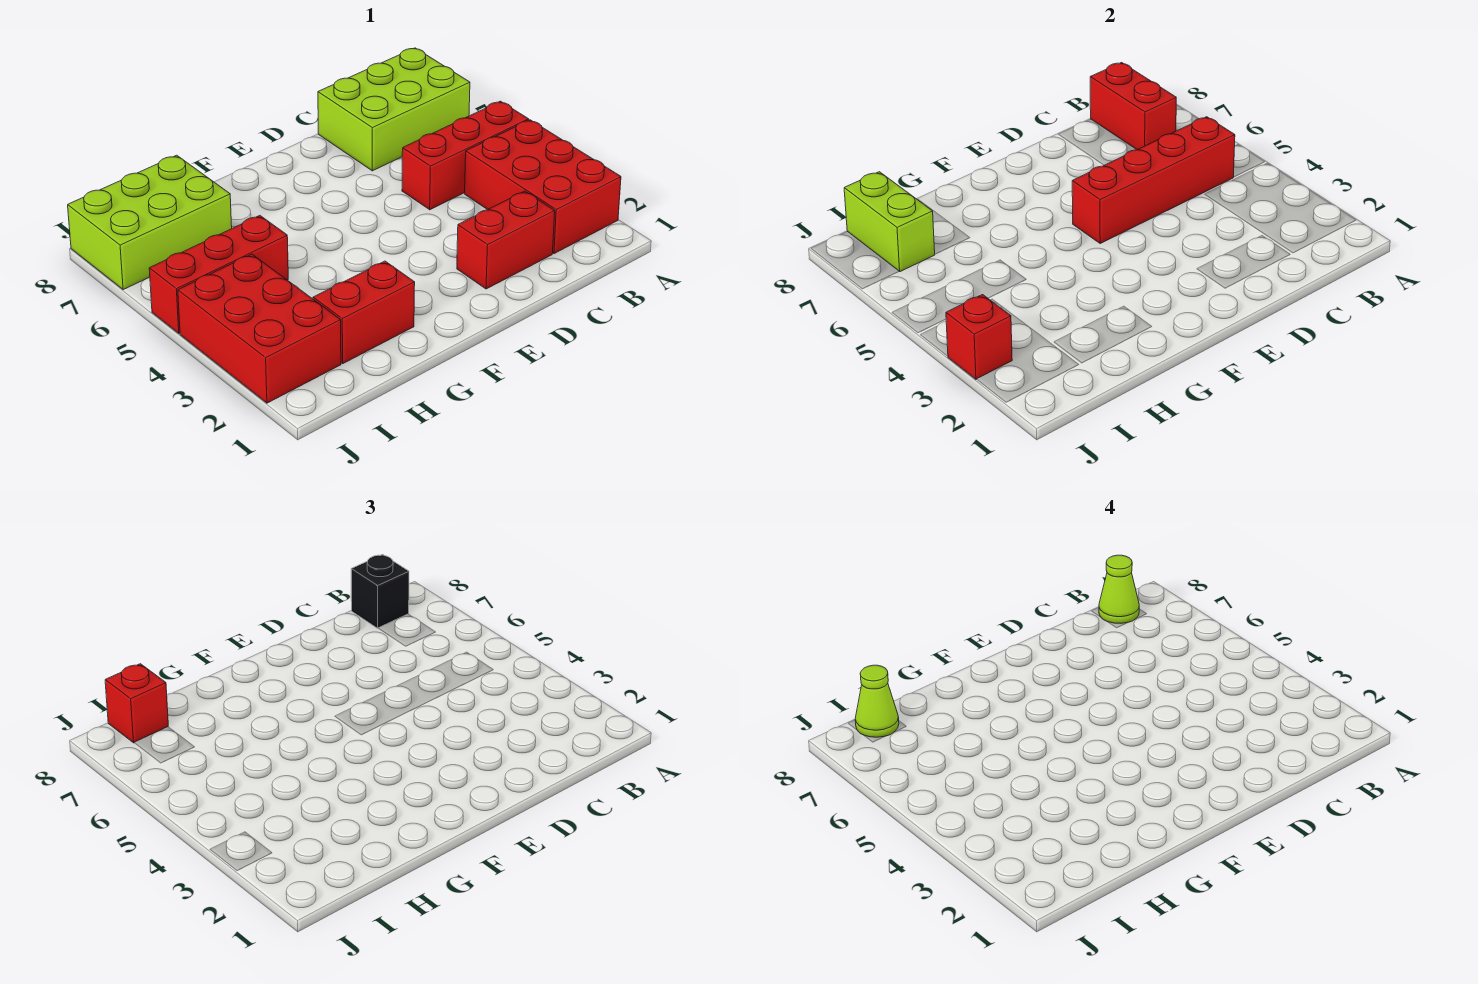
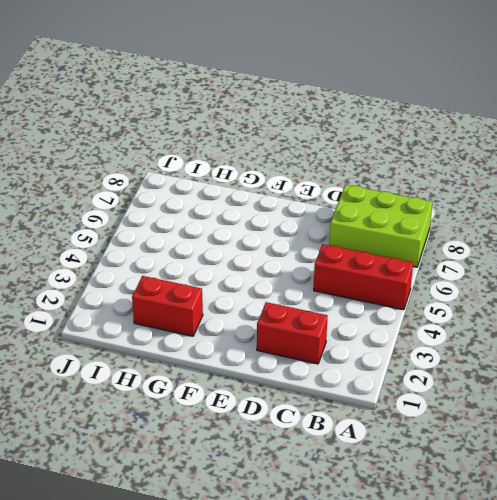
none -> red brick A2:B4 level 1
none -> red brick H5:J5 level 1
none -> lime brick H7:J8 level 1

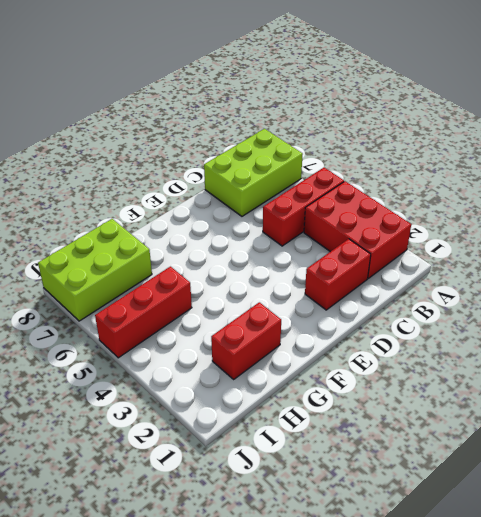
none -> red brick I2:J4 level 1
none -> red brick B5:E5 level 2
none -> red brick B7:B8 level 2

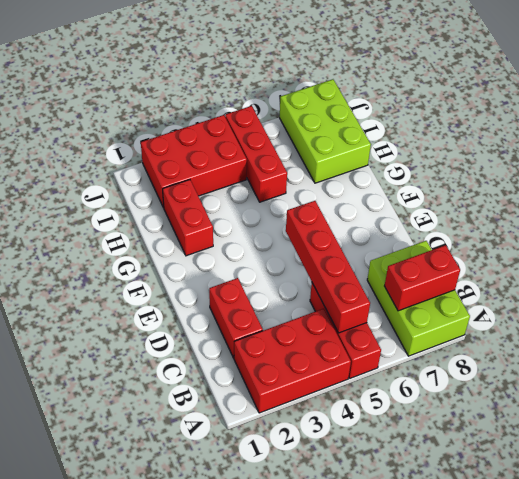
none -> lime brick I7:I8 level 2
none -> red brick J3 level 2
none -> black brick B8 level 3

